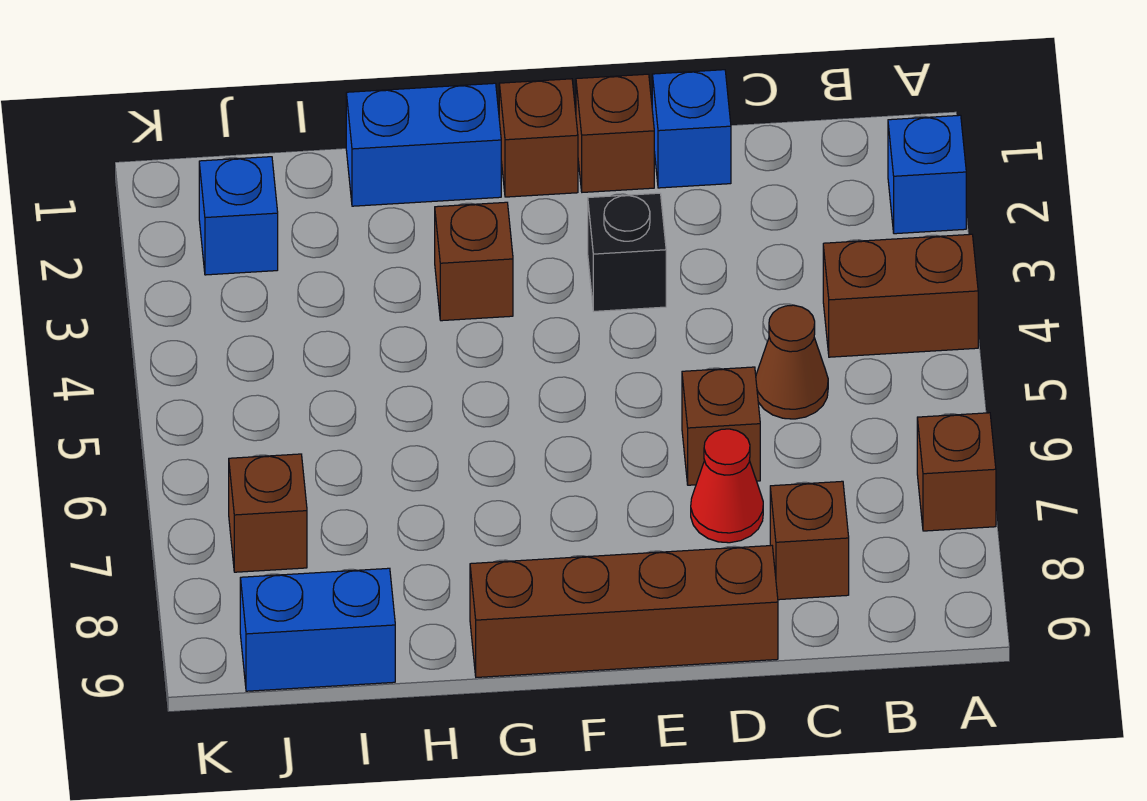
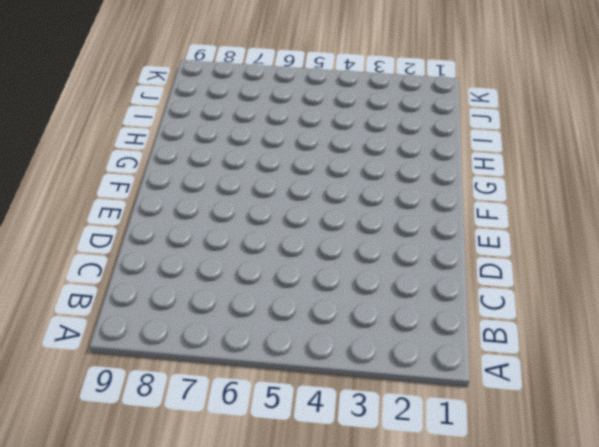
none -> blue brick A2 level 1
none -> brown brick A4:B4 level 1
none -> brown brick A7 level 1

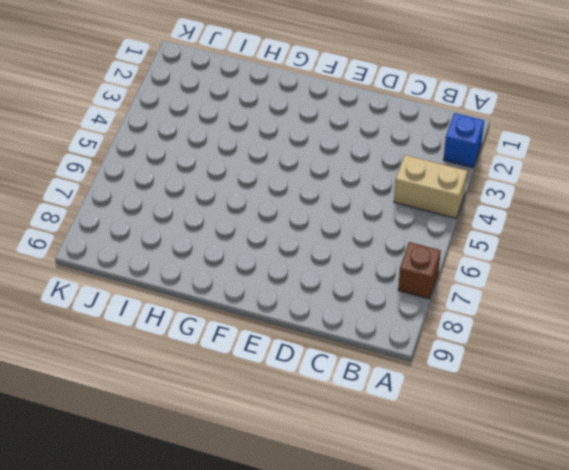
tan brick A4:B4 level 1 -> brown brick A4:B4 level 1
none -> brown cone C5 level 1
none -> brown brick C8 level 1
none -> blue brick D1 level 1

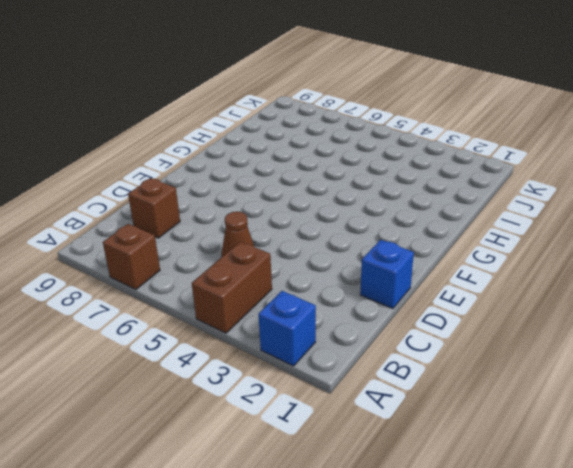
none -> brown brick D6 level 1
none -> red cone D7 level 1
none -> brown brick D9:G9 level 1

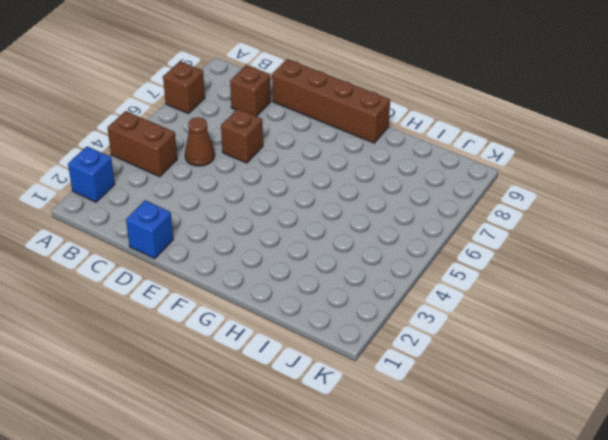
none -> red cone D7 level 1
none -> brown brick E1 level 1
none -> black brick E3 level 1

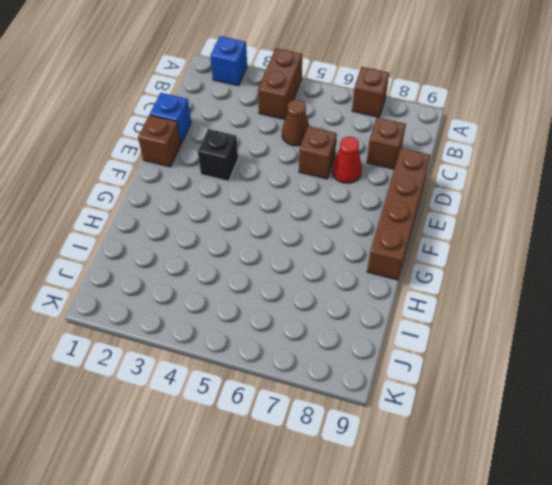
none -> brown brick F1 level 1
none -> blue brick G1:H1 level 1
none -> brown brick G3 level 1

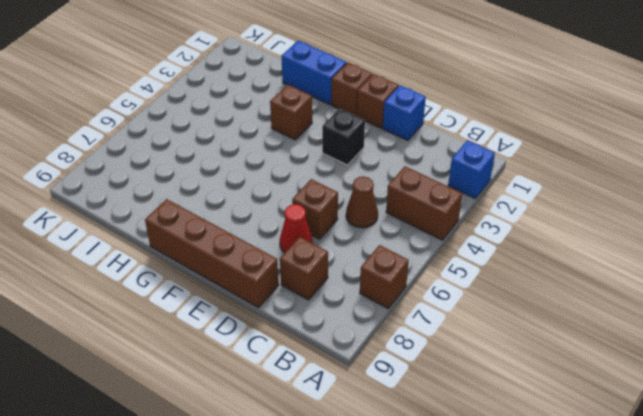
none -> blue brick I9:J9 level 1
none -> blue brick J2 level 1
none -> brown brick J7 level 1

